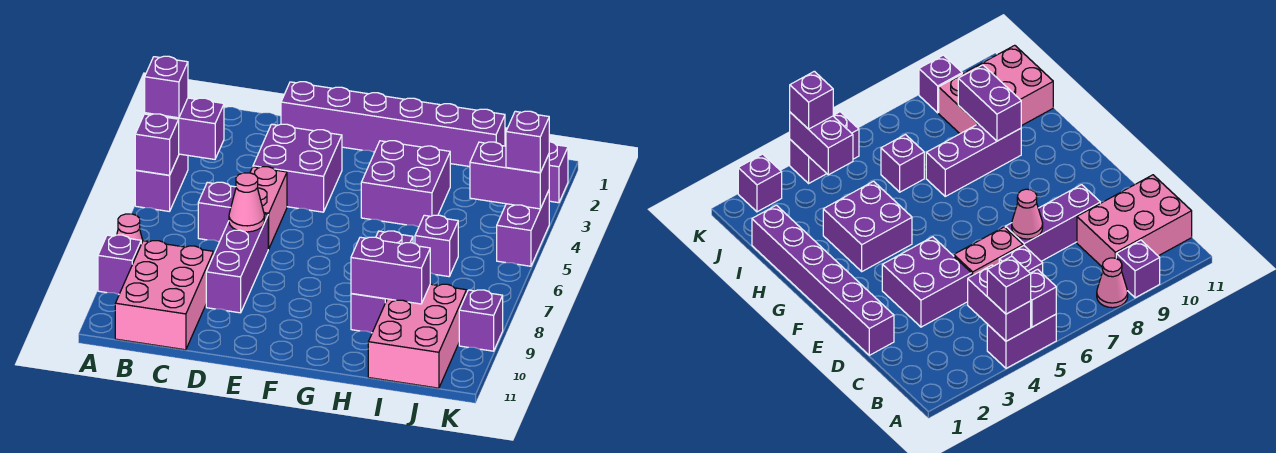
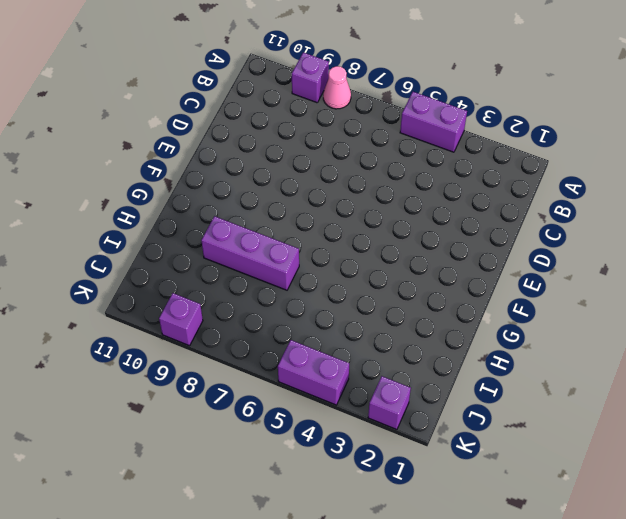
none -> pink brick B9:C11 level 1
none -> purple brick C6 level 1
none -> purple brick D1:I1 level 1

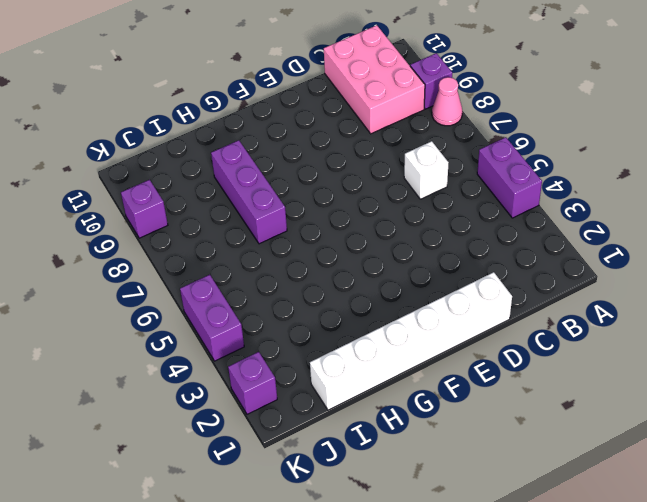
white brick C6 level 1 -> purple brick C6 level 1
white brick D1:I1 level 1 -> purple brick D1:I1 level 1
none -> purple brick D3:E4 level 1
none -> pink brick D5:D6 level 1
none -> purple brick D7:D9 level 1

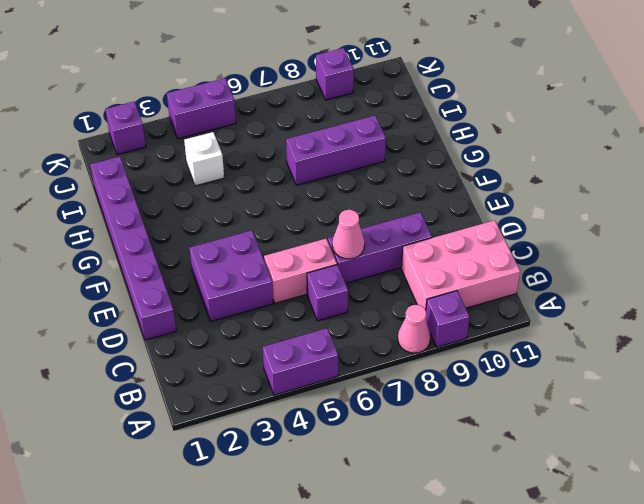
white brick I4 level 1 -> none
none -> purple brick G3:H4 level 1
none -> purple brick I6 level 1
none -> pink brick I9:J11 level 1

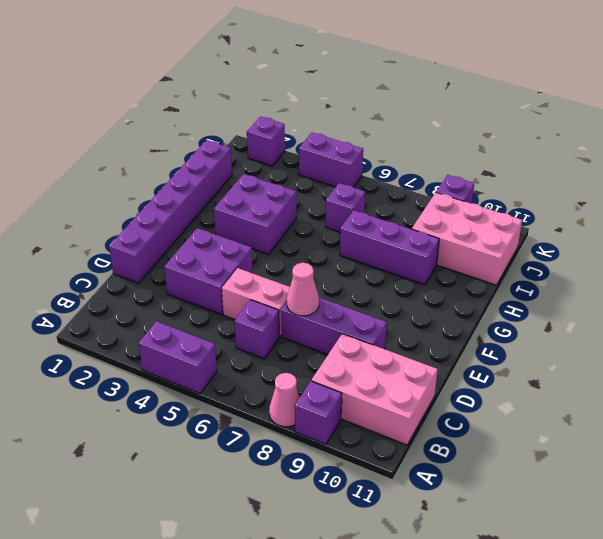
none -> purple brick A4:B4 level 2
none -> purple brick A5 level 2
none -> purple brick H9:I9 level 2

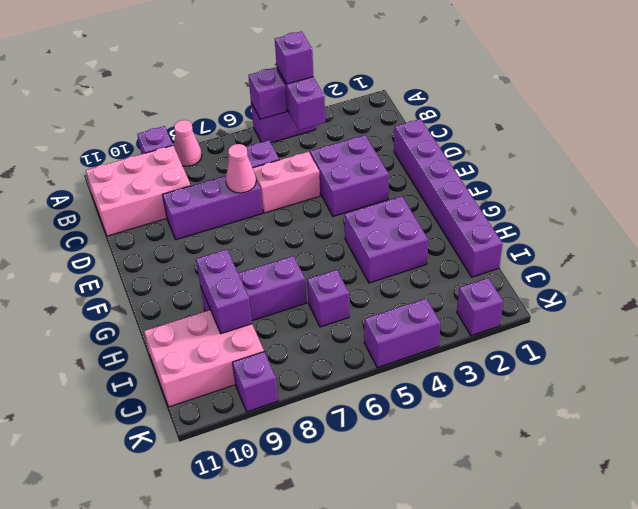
none -> purple brick J4:K4 level 2
none -> purple brick K4 level 3

